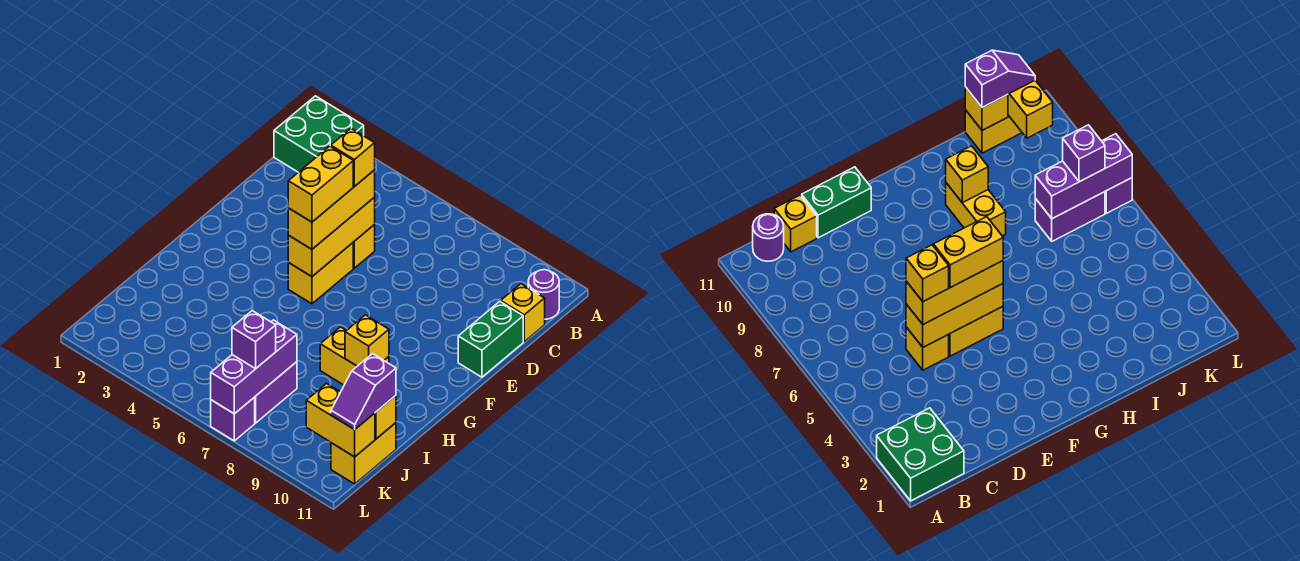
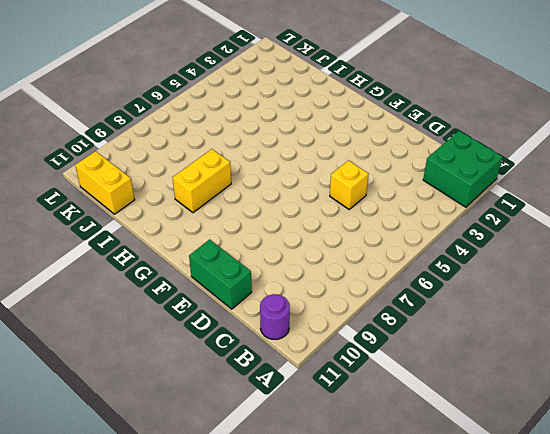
none -> yellow brick C11 level 1
none -> yellow brick E5:F5 level 1
none -> purple brick J7:K7 level 1

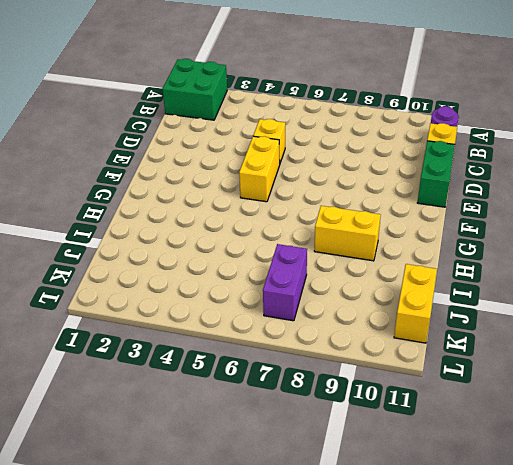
none -> purple brick L7 level 1
none -> yellow brick D5:F5 level 2
none -> yellow brick H9 level 2

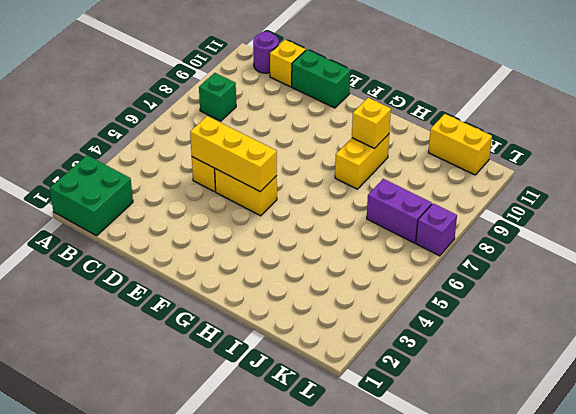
green brick B8 level 1 -> none
none -> purple brick J7:L7 level 2
none -> yellow brick J11 level 2
none -> yellow brick K10:K11 level 2

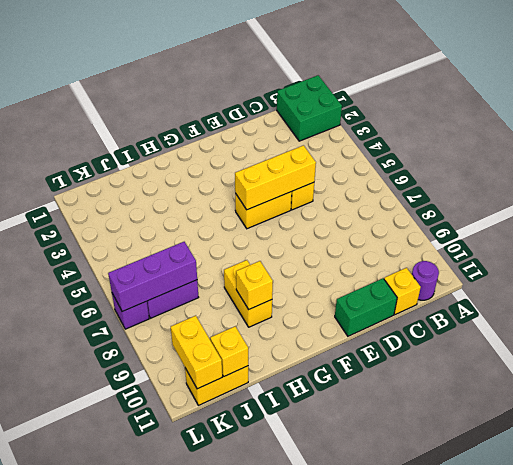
none -> yellow brick D5:F5 level 3
none -> purple slope J11:K11 level 3 top J
none -> purple brick K7 level 3

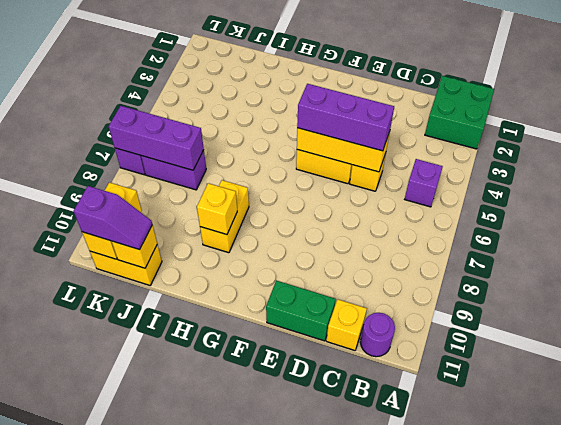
purple brick B5 level 1 -> purple brick K7 level 3
purple brick D5:F5 level 3 -> yellow brick D5:F5 level 3
purple slope J11:K11 level 3 top K -> purple slope J11:K11 level 3 top J
none -> yellow brick D5 level 4
none -> yellow brick E5:F5 level 4

